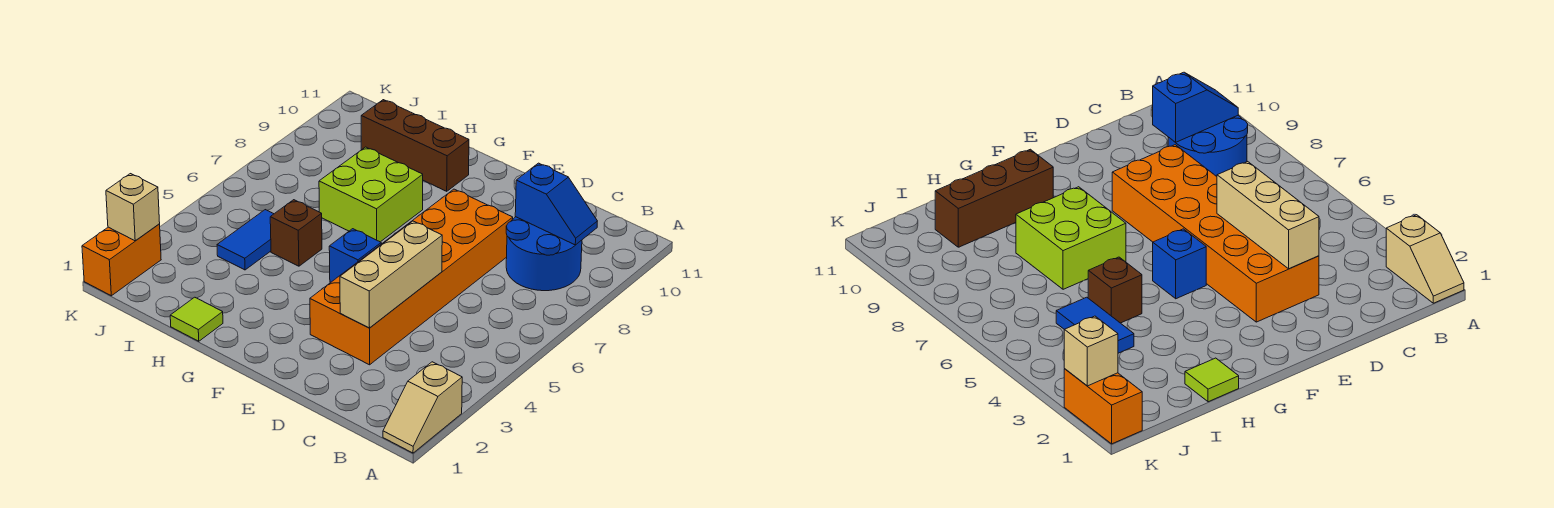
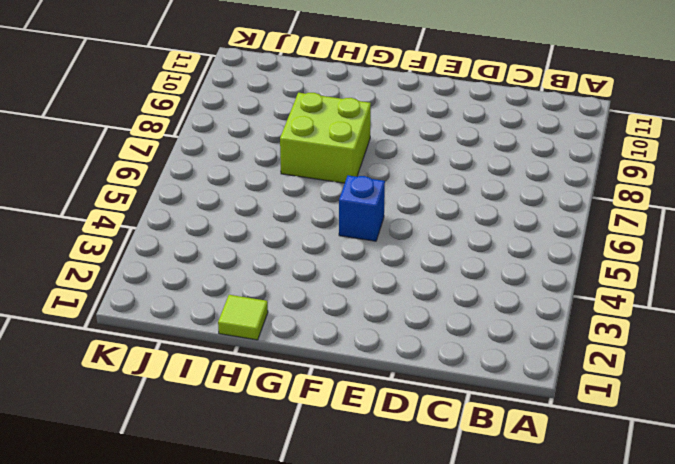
none -> tan slope A1:A2 level 1 top 2
none -> blue round brick B8:C9 level 1
none -> orange brick D3:E8 level 1

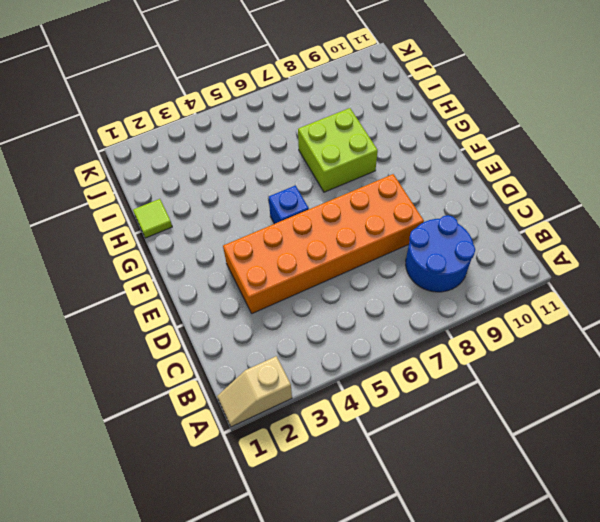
none -> brown brick G10:I10 level 1
none -> brown brick H5 level 1
none -> blue tile I4:I5 level 1

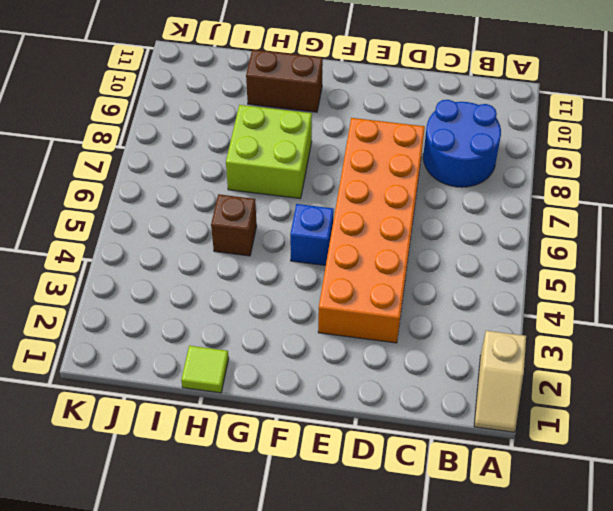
brown brick G10:H10 level 1 -> brown brick G10:I10 level 1
none -> blue tile I4:I5 level 1
none -> orange brick K1:K2 level 1
none -> blue slope B9:C9 level 2 top C

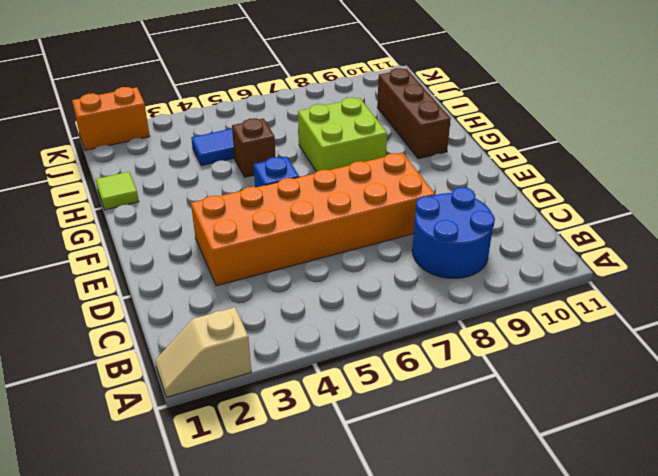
none -> blue slope B9:C9 level 2 top C
none -> tan brick D3:D5 level 2
none -> tan brick K2 level 2

